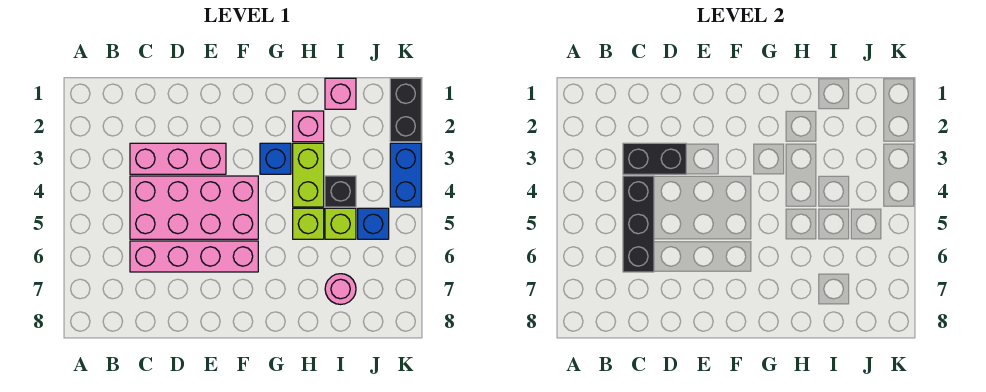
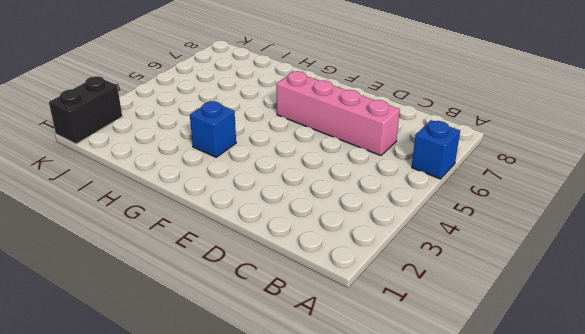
blue brick A6 level 1 -> blue brick J5 level 1
none -> pink brick C3:E3 level 1
none -> pink brick C4:F5 level 1
none -> pink brick H2 level 1

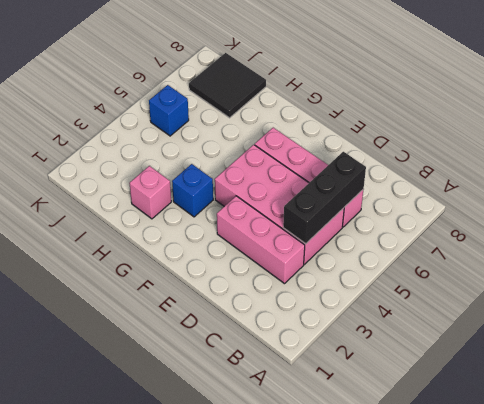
black tile I7:J8 level 1 -> pink round brick I7 level 1
none -> lime brick H3:H4 level 1
none -> lime brick H5 level 1
none -> pink brick I1 level 1

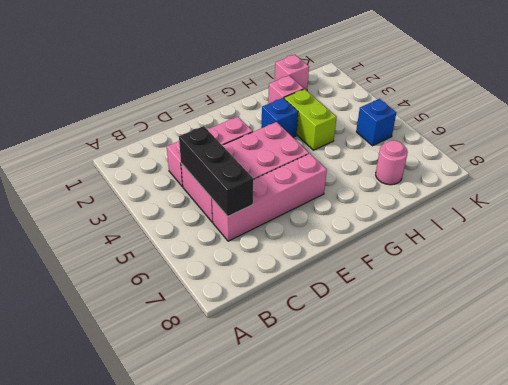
none -> lime brick H5 level 1
none -> black brick I4 level 1
none -> lime brick I5 level 1

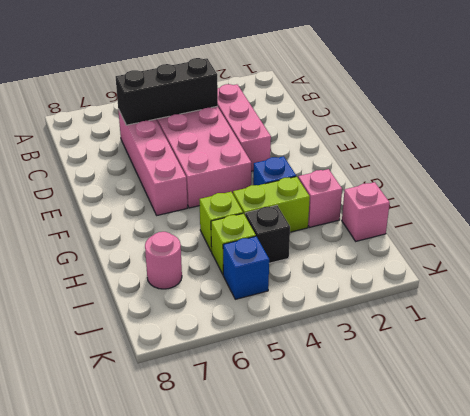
none -> black brick K1:K2 level 1
none -> blue brick K3:K4 level 1
none -> black brick C3:D3 level 2

